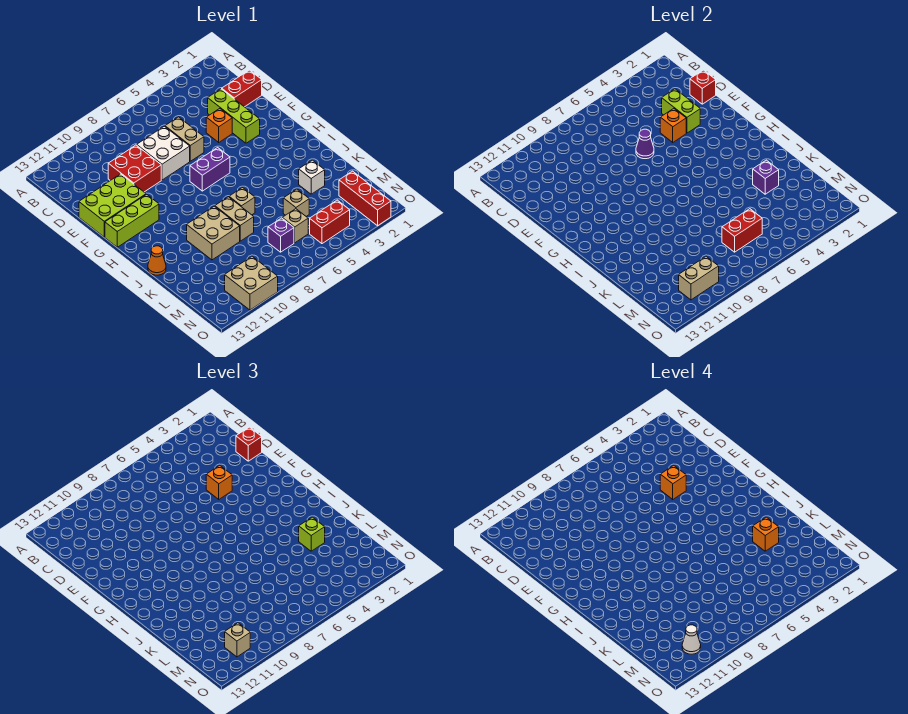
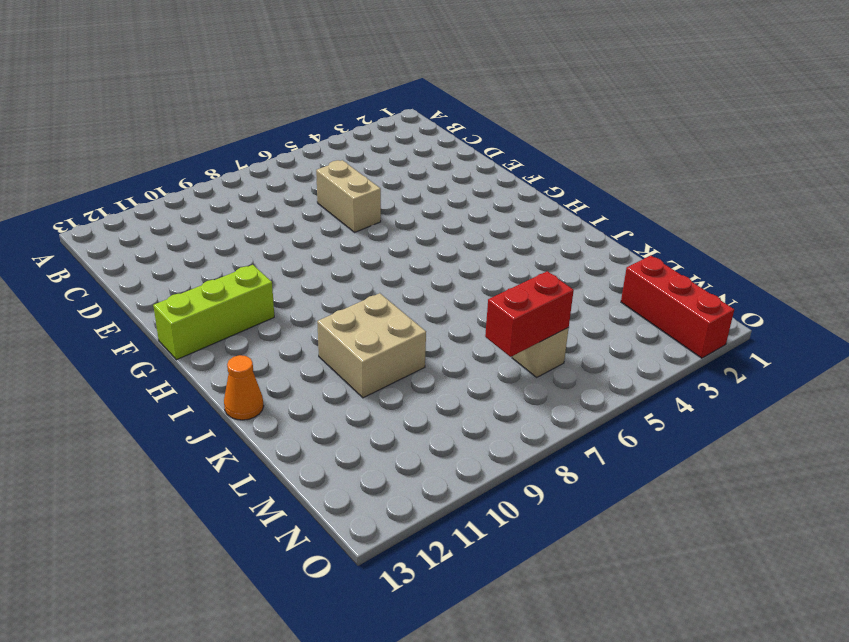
none -> red brick D1:D2 level 1
none -> lime brick D3:F3 level 1
none -> white brick D7:E8 level 1
none -> red brick D9:E10 level 1

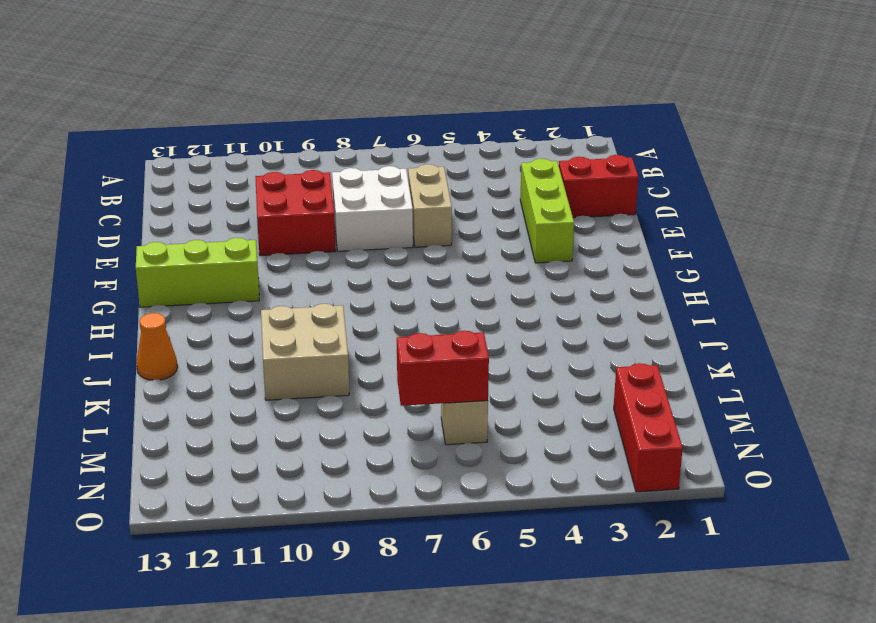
none -> orange brick E4 level 1
none -> lime brick E11:F13 level 1
none -> purple brick G6:G7 level 1
none -> tan brick J7 level 1

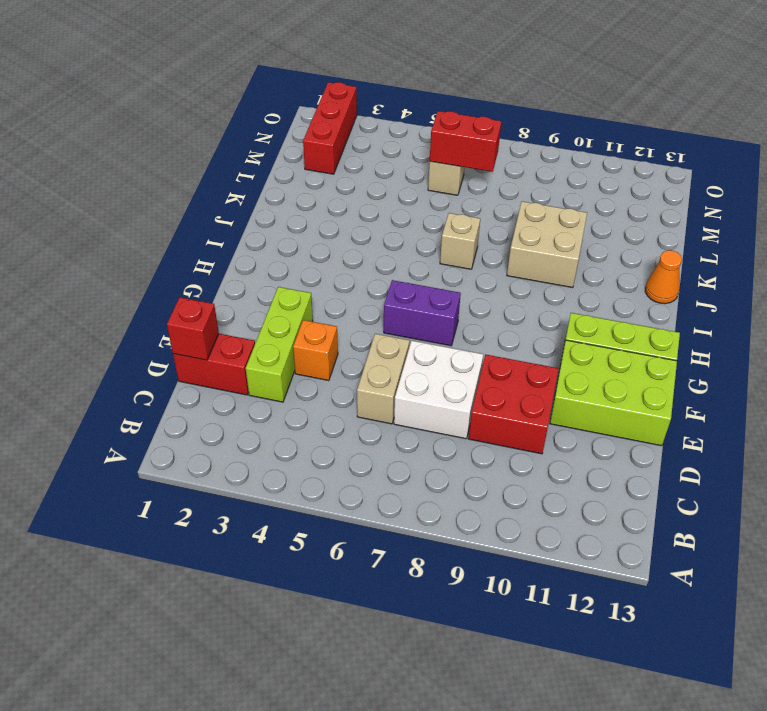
none -> tan brick J8:K8 level 1
none -> white brick K3 level 1
none -> tan brick L5 level 1
none -> purple brick M7 level 1

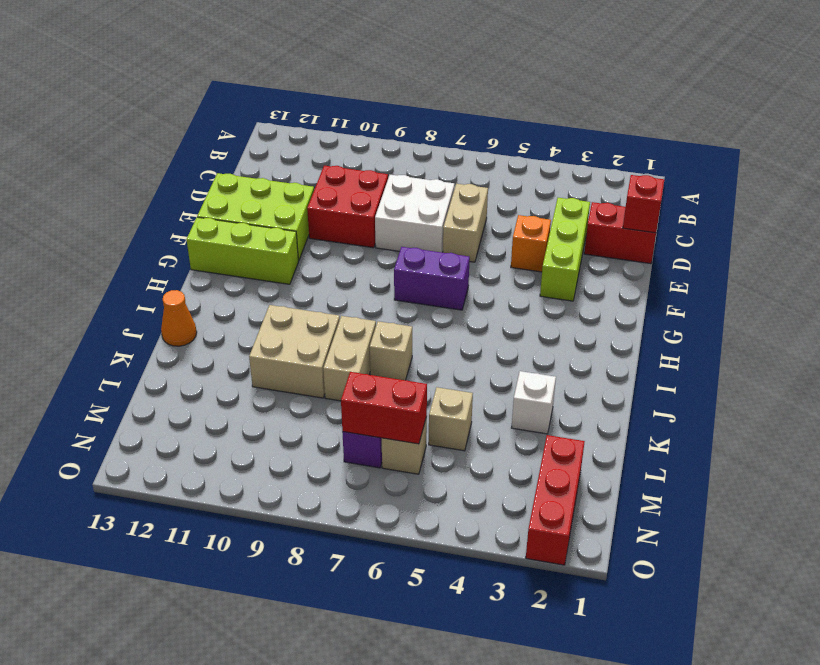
none -> red brick N4:N5 level 1
none -> tan brick N10:O11 level 1
none -> lime brick D3:E3 level 2
none -> orange brick E4 level 2

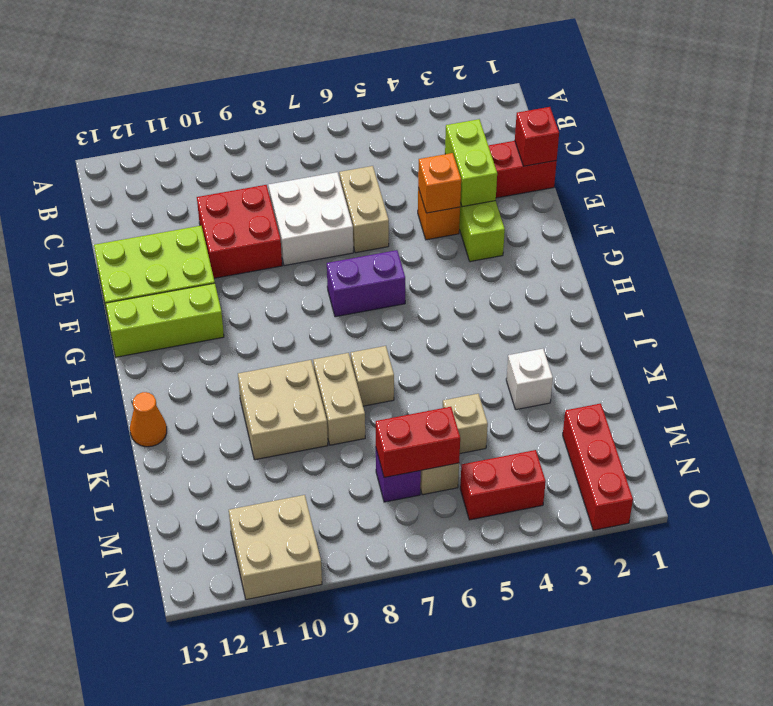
none -> purple cone E6 level 2
none -> purple brick K3 level 2
none -> tan brick N10:N11 level 2
none -> red brick D1 level 3

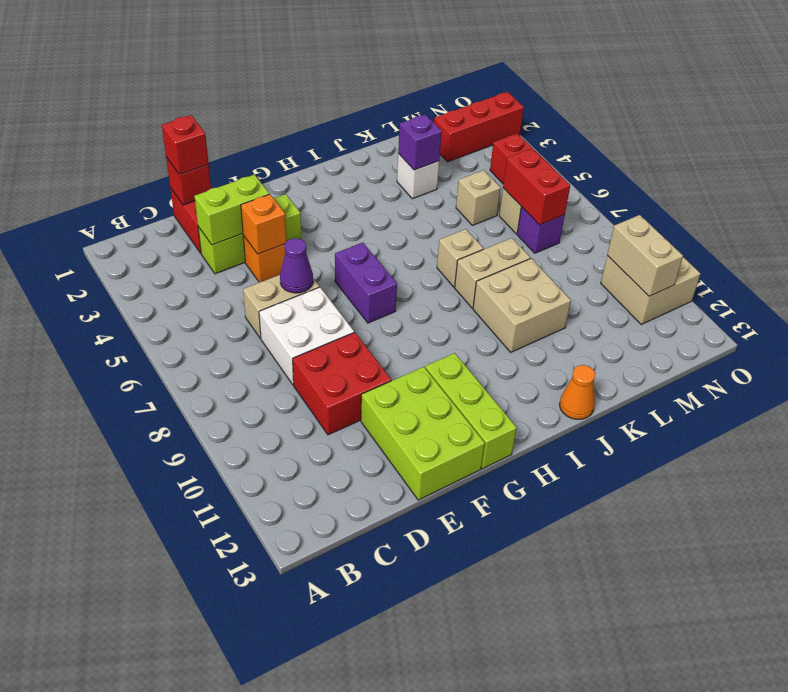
none -> orange brick E4 level 3
none -> lime brick K3 level 3
none -> tan brick N11 level 3
none -> orange brick E4 level 4

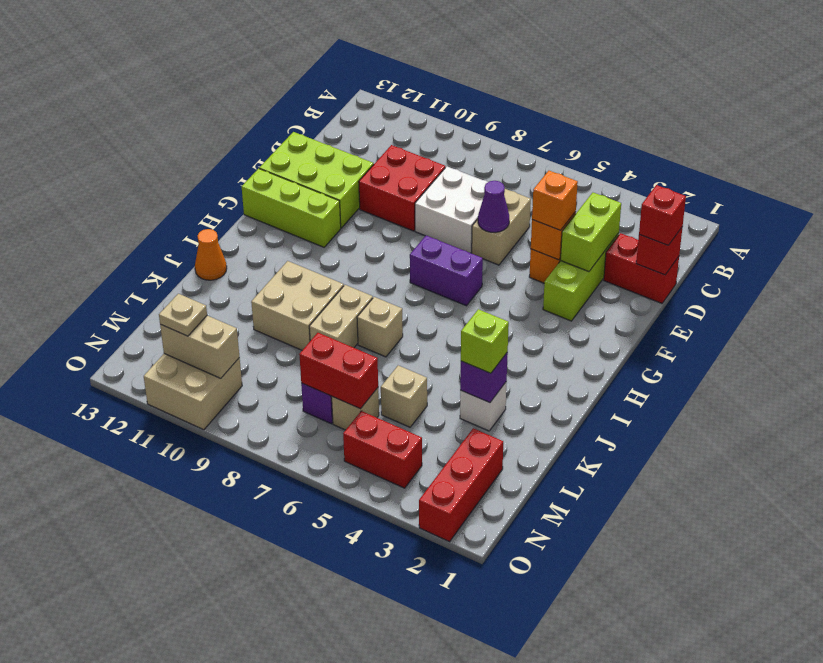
tan plate N11 level 3 -> tan brick N11 level 3
none -> orange brick E4 level 4
none -> orange brick K3 level 4
none -> white cone N11 level 4

